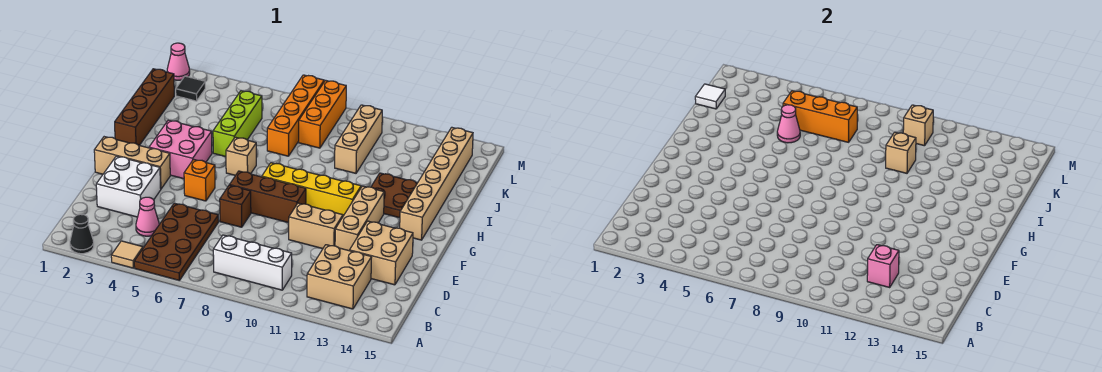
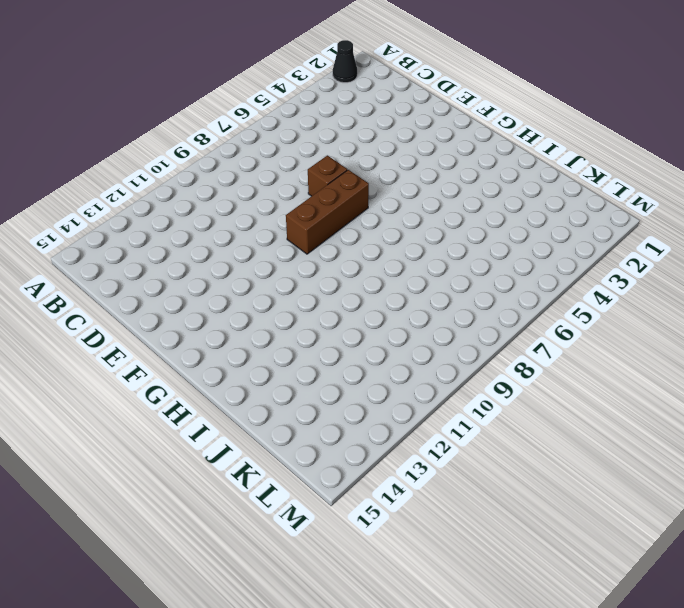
none -> tan tile A4 level 1
none -> brown plate A5:D6 level 1
none -> white brick B8:B10 level 1
none -> tan brick B12:C13 level 1

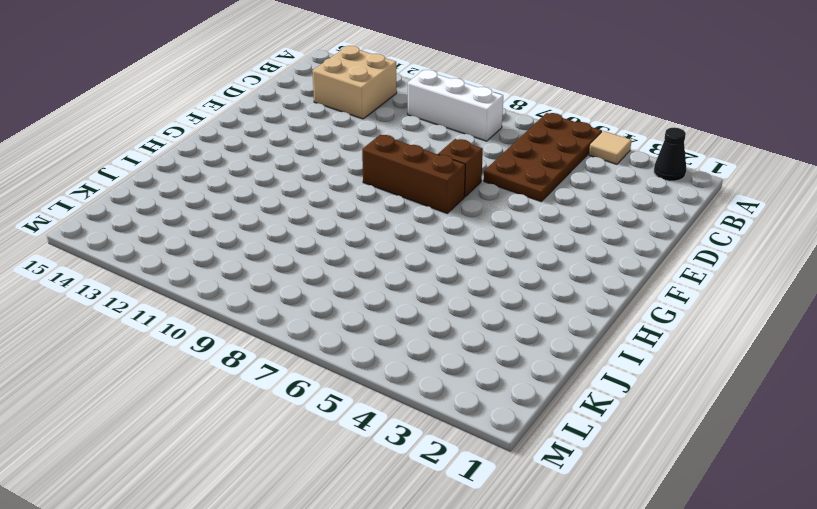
none -> pink cone C4 level 1
none -> white brick D2:E3 level 1
none -> tan brick D13:E14 level 1
none -> tan brick E10:E11 level 1

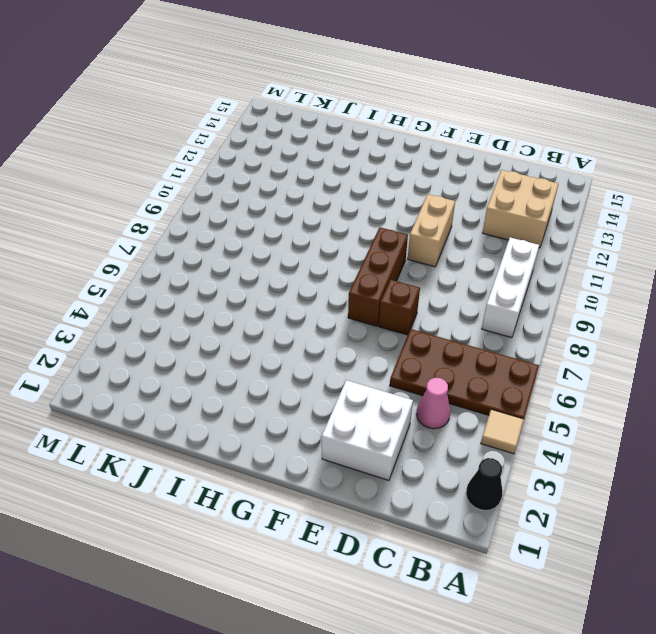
none -> tan brick D13:E14 level 1
none -> tan brick E12:G12 level 1
none -> tan brick F1:F3 level 1
none -> orange brick F5 level 1

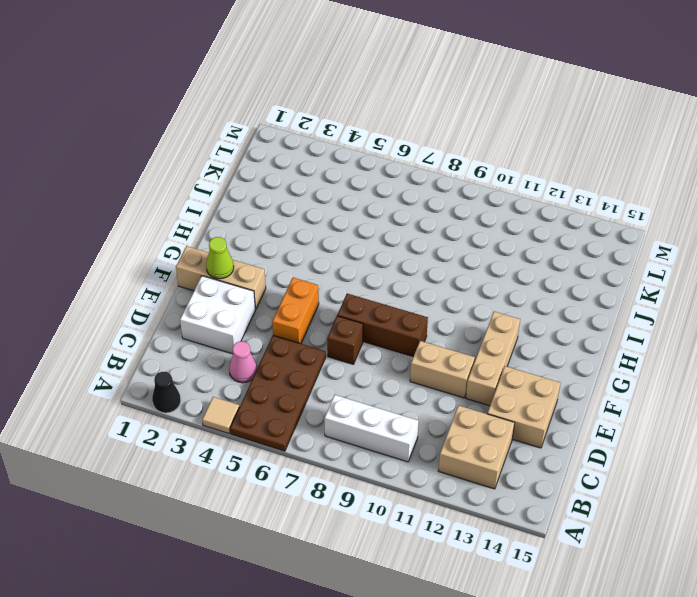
orange brick E5:F5 level 1 -> orange brick F5 level 1
lime cone F2 level 2 -> none
none -> pink brick G3:H4 level 1
none -> yellow brick G8:G11 level 1
none -> tan brick G14:L14 level 1
none -> brown brick H1:K1 level 1

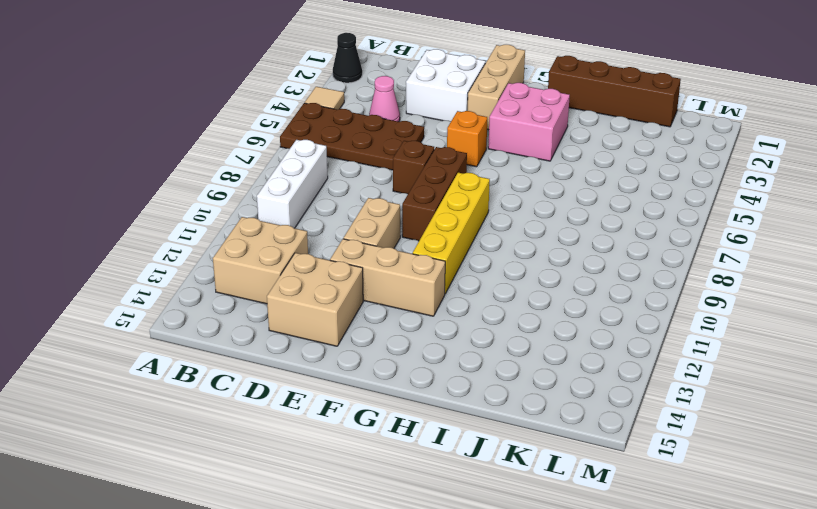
none -> tan brick G14:L14 level 1
none -> tan brick H6 level 1
none -> brown plate H12:I13 level 1
none -> lime brick I5:K5 level 1

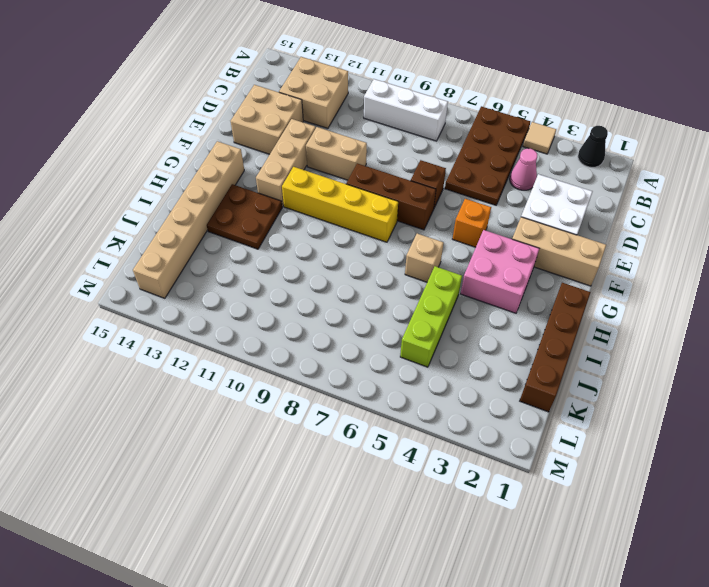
none -> orange brick J7:M7 level 1
none -> tan brick J10:L10 level 1
none -> orange brick K8:M8 level 1
none -> black tile L2 level 1

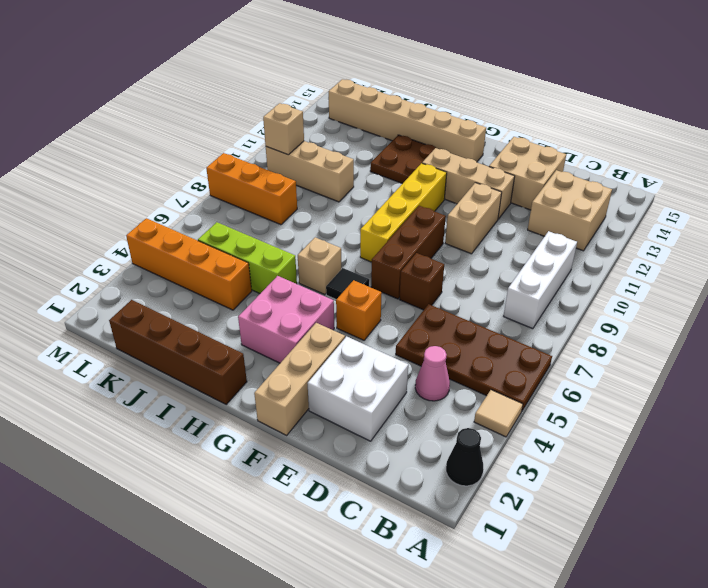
black tile G6 level 1 -> black tile L2 level 1
orange brick J4:M4 level 1 -> orange brick J7:M7 level 1
none -> pink cone M1 level 1
none -> pink brick C12 level 2
none -> pink cone J5 level 2
none -> tan brick J10 level 2

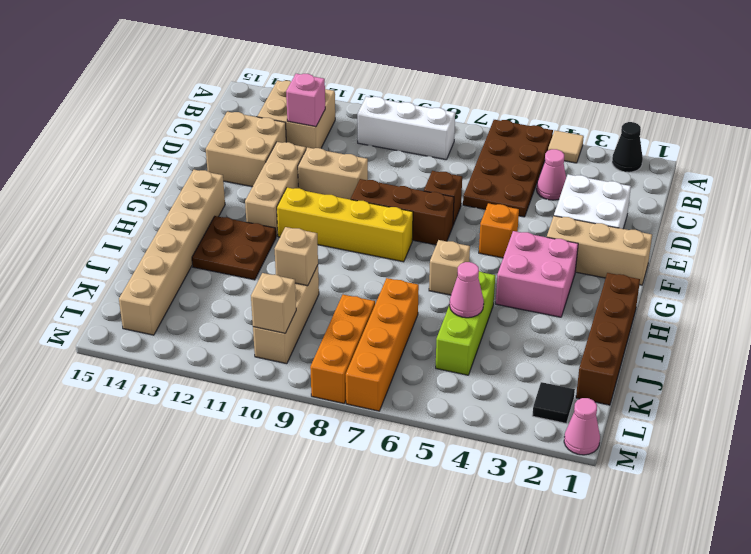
none -> white tile K1 level 2
none -> orange brick K5:K7 level 2

